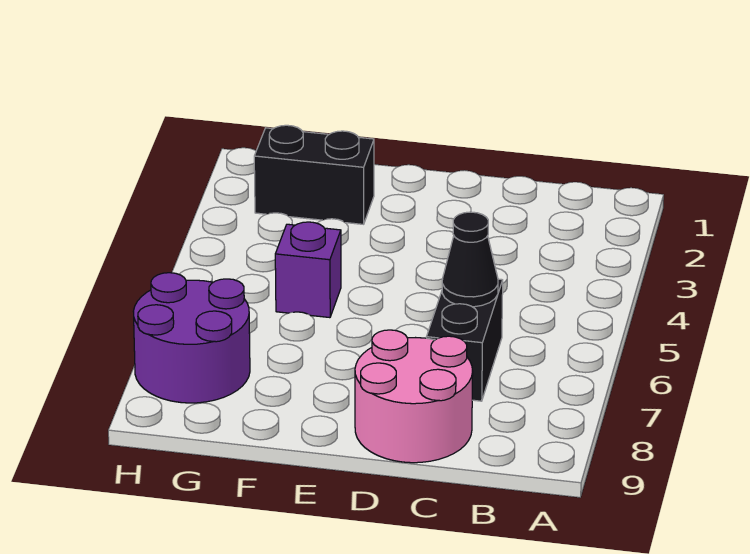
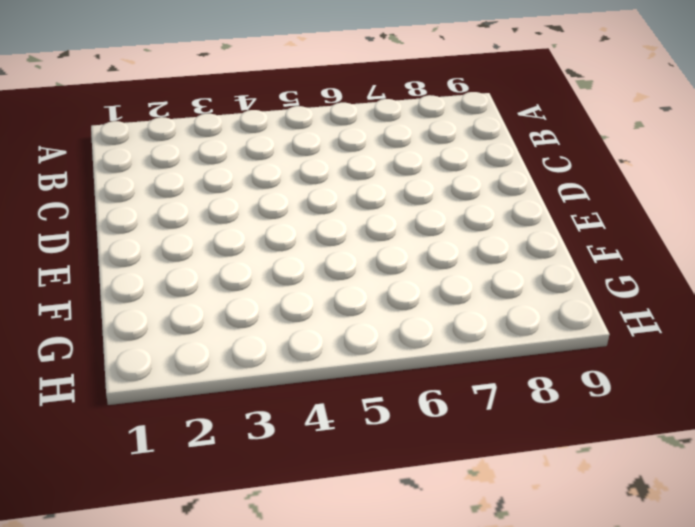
none -> black brick C6:C7 level 1
none -> pink round brick C8:D9 level 1

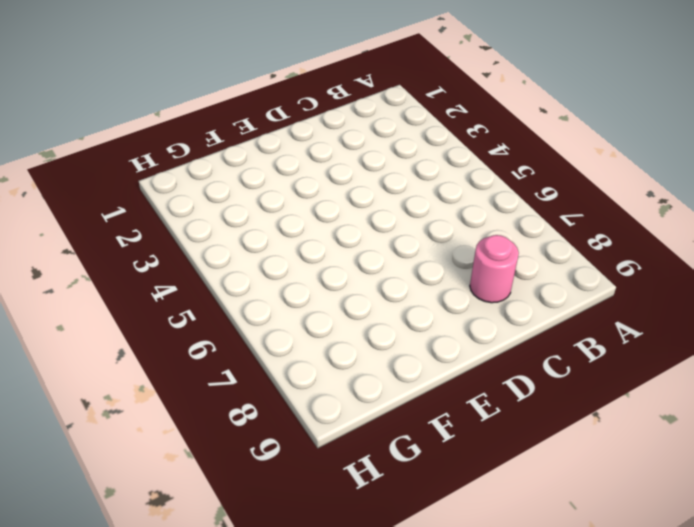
pink round brick C8 level 1 -> pink round brick C8:D9 level 1
none -> black brick C6:C7 level 1
none -> black brick F2:G2 level 1

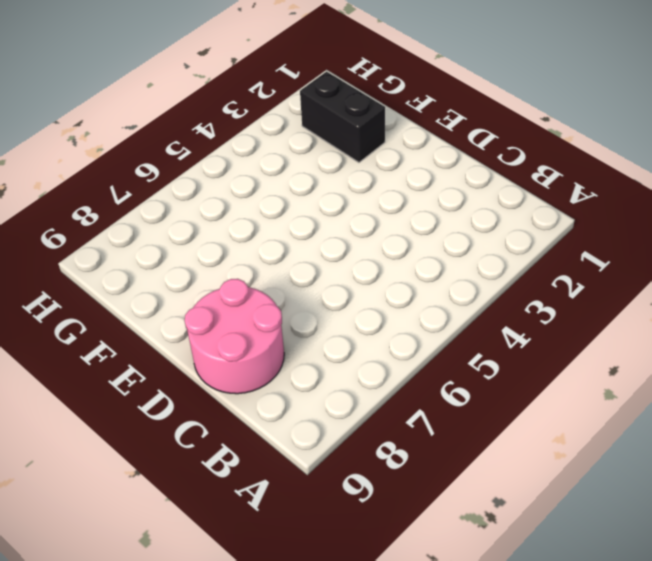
none -> black brick C6:C7 level 1
none -> purple brick F5 level 1

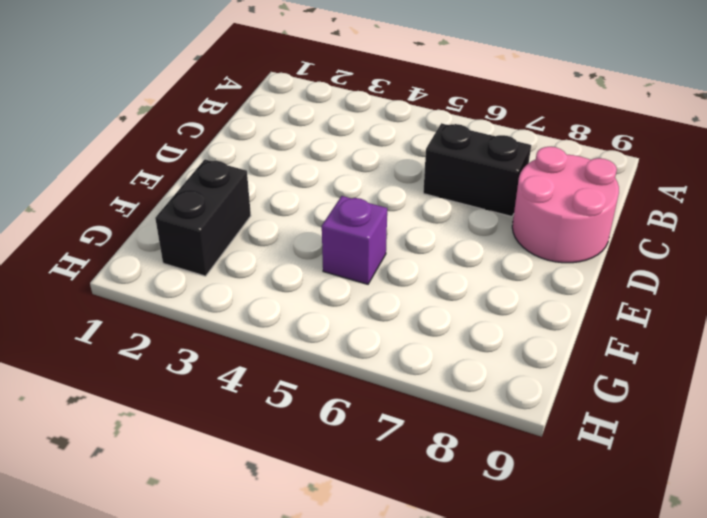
none -> purple round brick G7:H8 level 1
none -> black cone C6 level 2

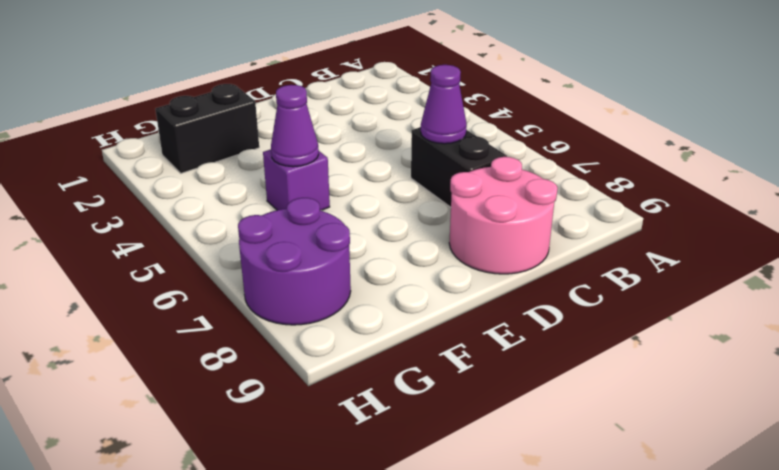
purple cone C6 level 2 -> black cone C6 level 2
purple cone F5 level 2 -> none

